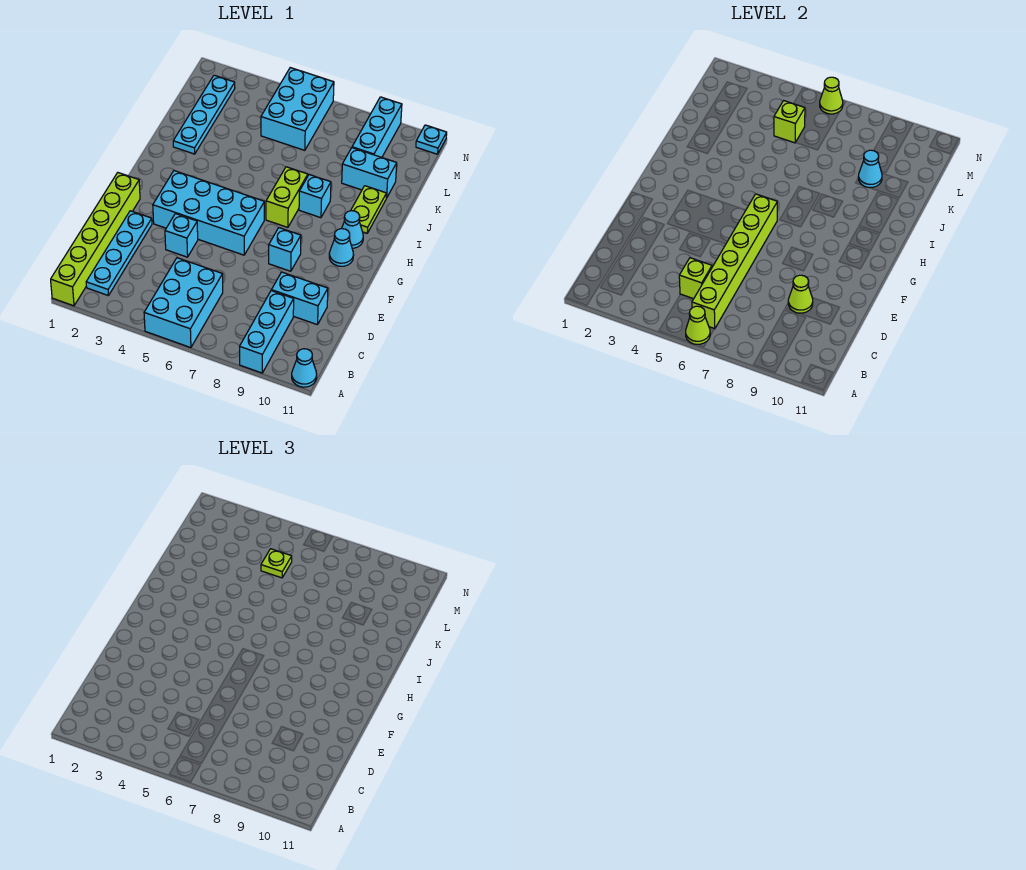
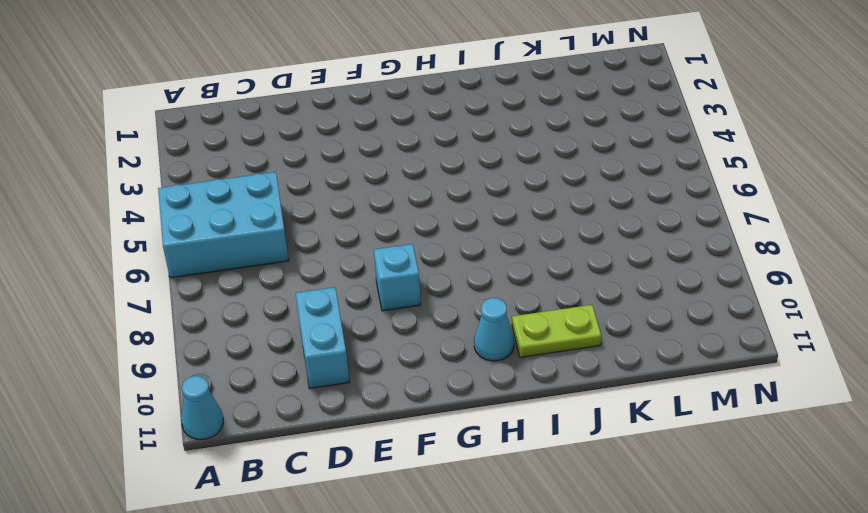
none -> lime brick A1:F1 level 1
none -> cyan brick A9:C9 level 1
none -> cyan plate B2:E2 level 1

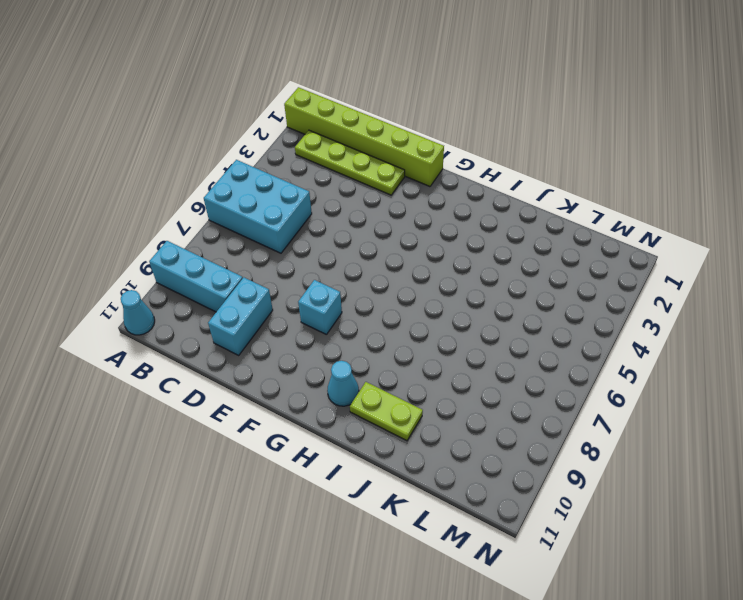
lime plate B2:E2 level 1 -> cyan plate B2:E2 level 1
none -> cyan brick E4 level 1
none -> cyan brick F3:G6 level 1
none -> cyan cone G10 level 1

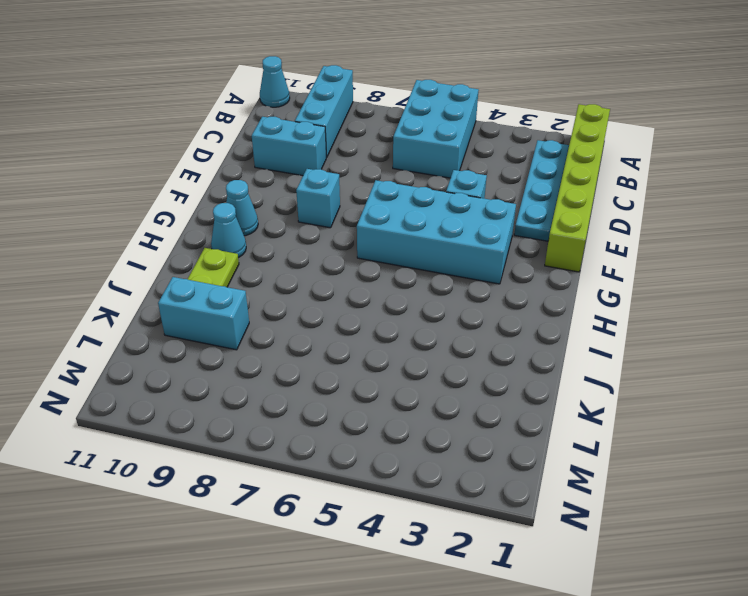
none -> lime brick H7:I7 level 1
none -> cyan brick I8 level 1
none -> cyan plate J2:M2 level 1

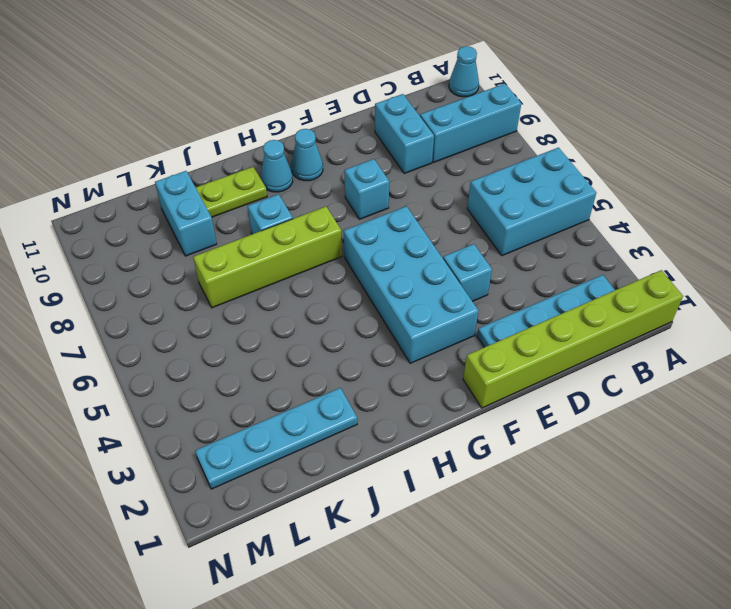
lime brick H7:K7 level 1 -> lime brick H7:I7 level 1
none -> cyan brick L5:N6 level 1
none -> cyan brick L9:N9 level 1
none -> cyan plate N11 level 1

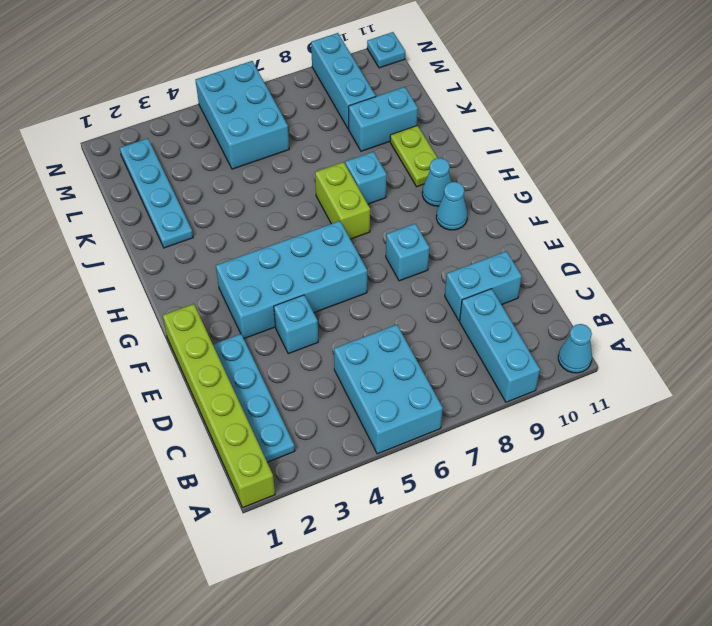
none -> lime cone A6 level 2
none -> lime brick B6:G6 level 2
none -> lime brick C5 level 2

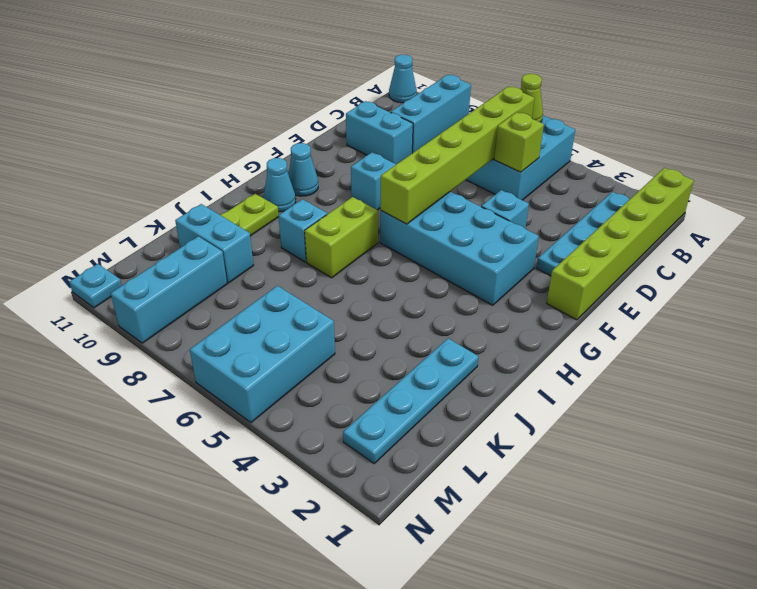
none -> lime cone D9 level 2
none -> cyan cone K9 level 2
none -> lime brick L5 level 2

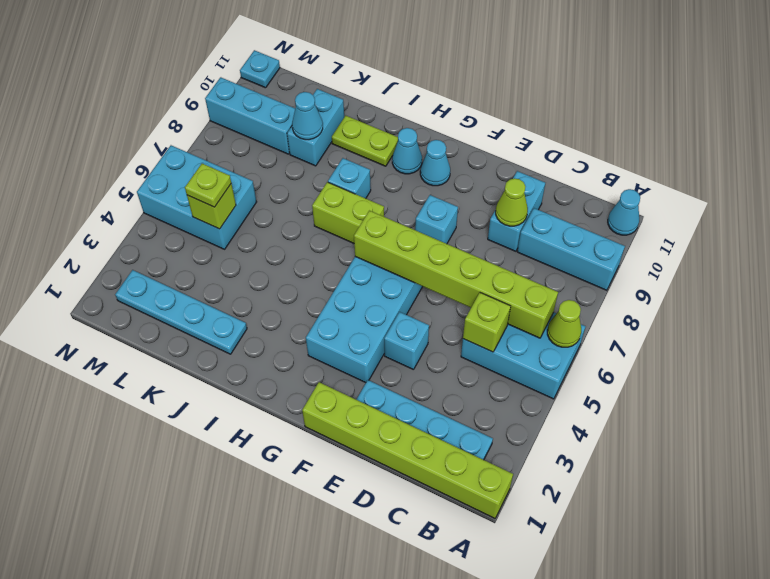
none -> lime cone N6 level 2

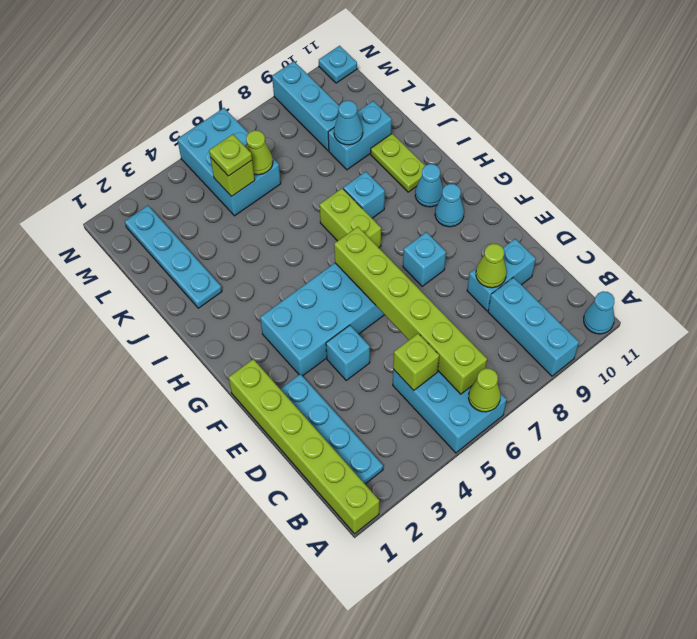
lime cone L6 level 2 -> lime cone N6 level 2

